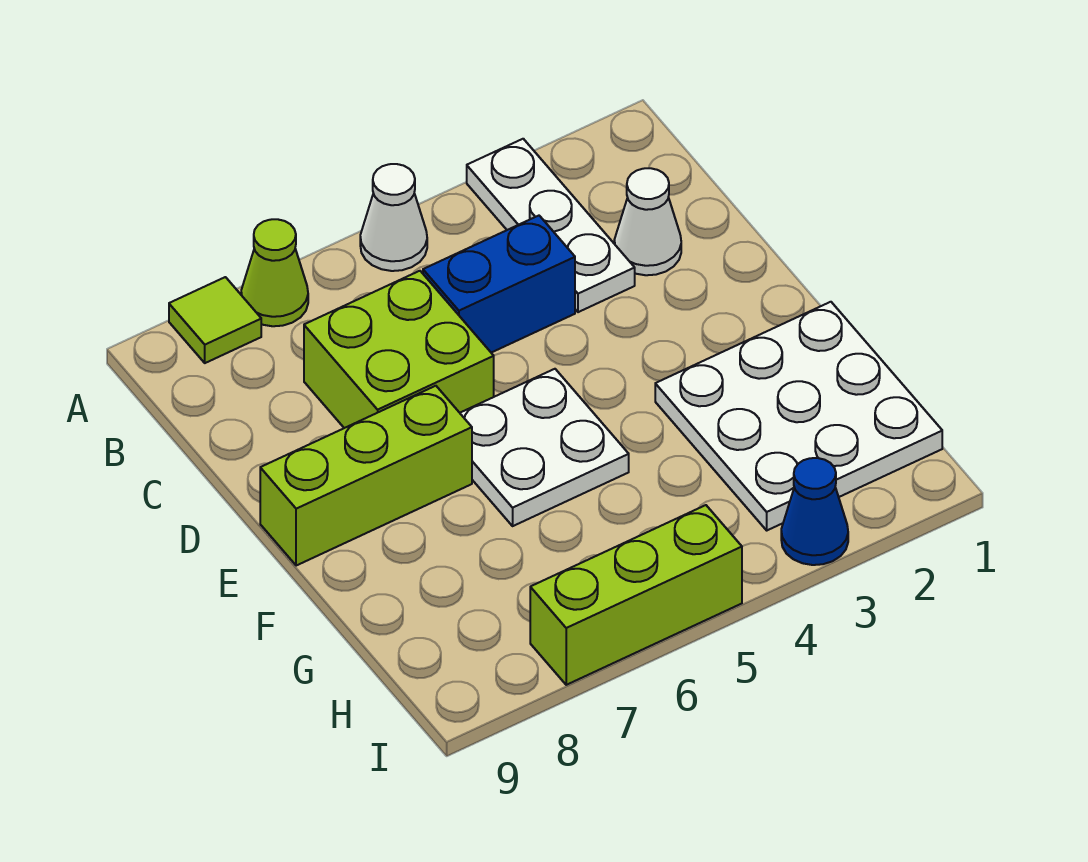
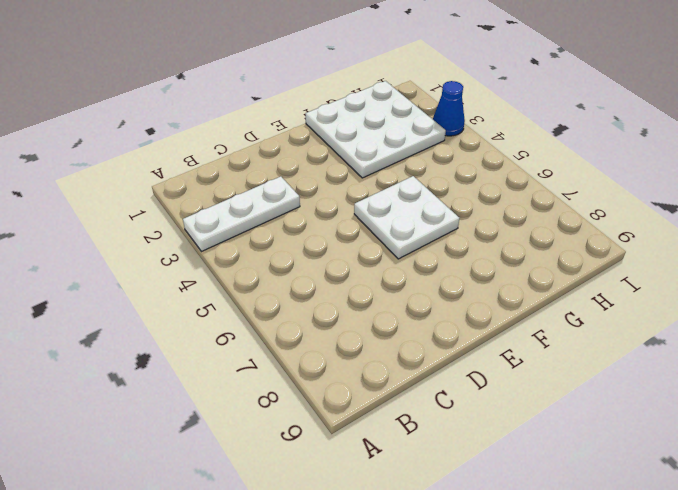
none -> white cone A5 level 1
none -> lime cone A7 level 1
none -> lime tile A8 level 1

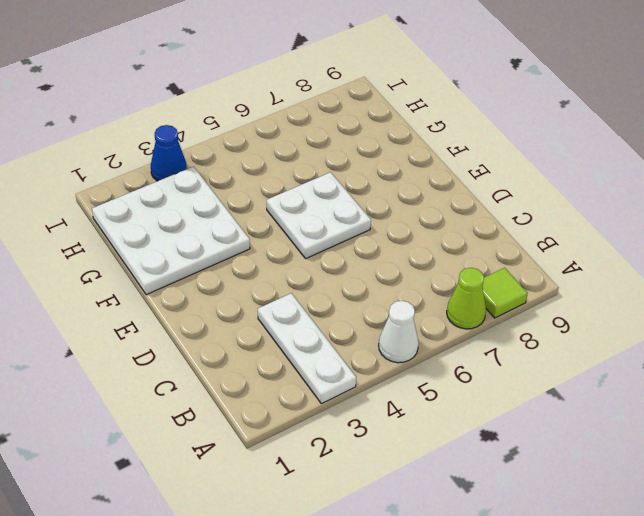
none -> white cone C2 level 1
none -> blue brick C4:C5 level 1
none -> lime brick C6:D7 level 1

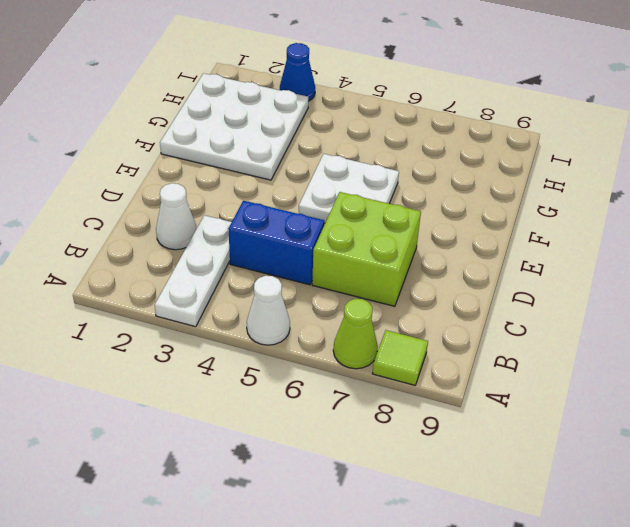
none -> lime brick E7:E9 level 1
none -> lime brick I5:I7 level 1

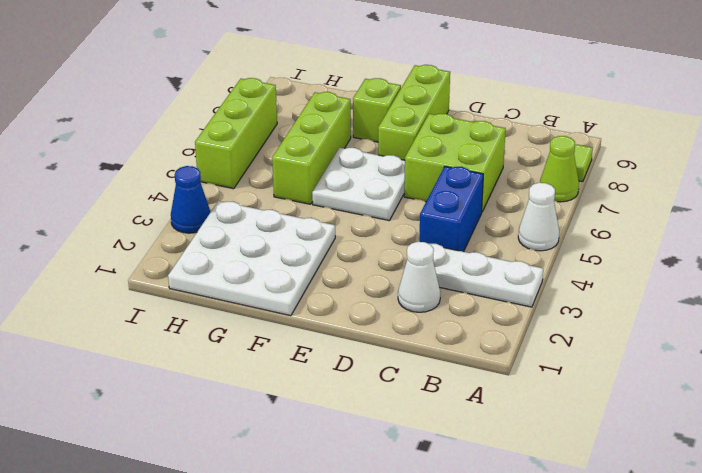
lime brick F8 level 1 -> none
lime brick G5:G7 level 1 -> none

